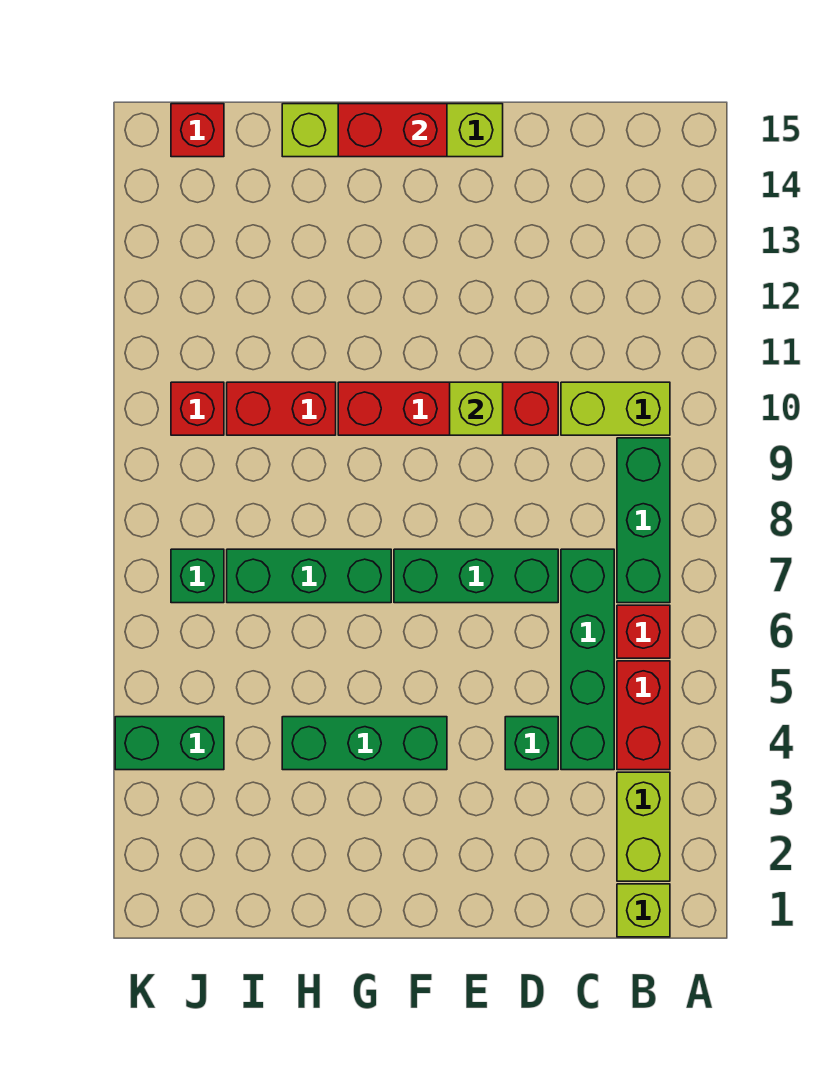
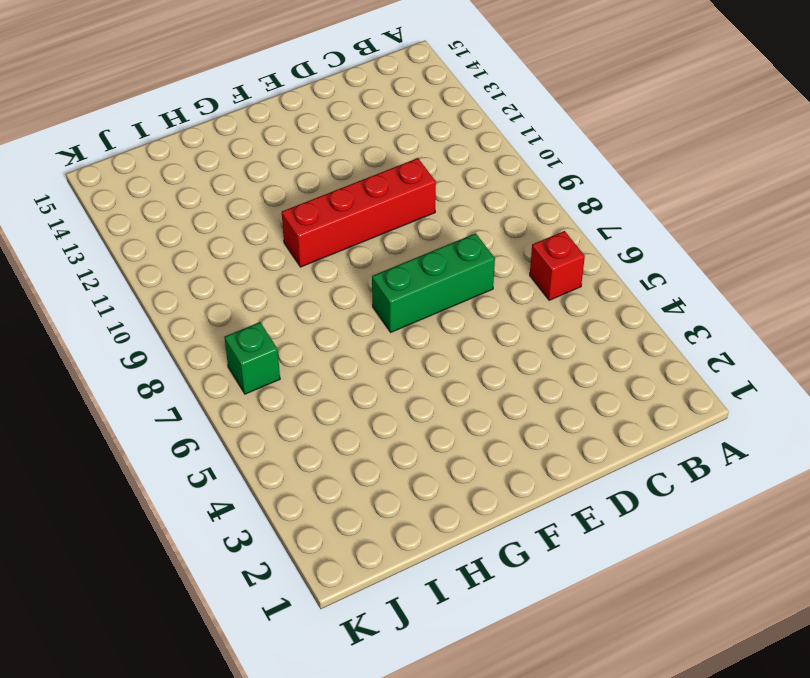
none -> lime brick B1 level 1
none -> lime brick B2:B3 level 1
none -> red brick B4:B5 level 1

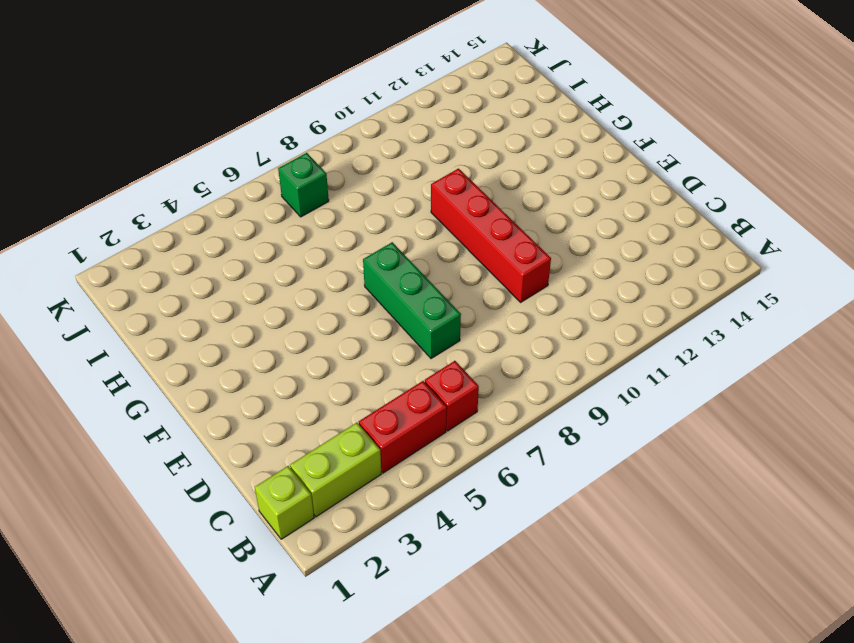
none -> green brick B7:B9 level 1
none -> lime brick B10:C10 level 1
none -> green brick C4:C7 level 1

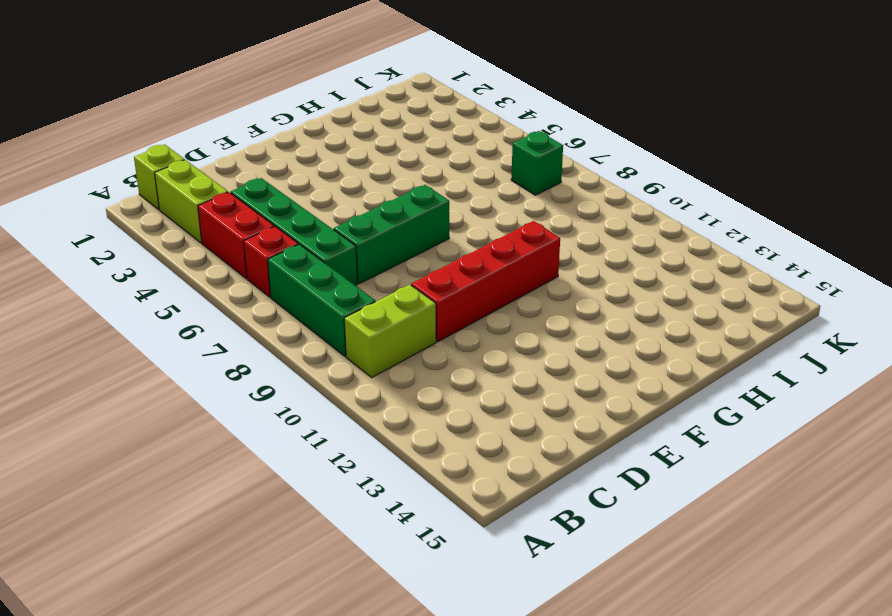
none -> green brick D4 level 1
none -> lime brick E15:H15 level 1
none -> green brick F4:H4 level 1

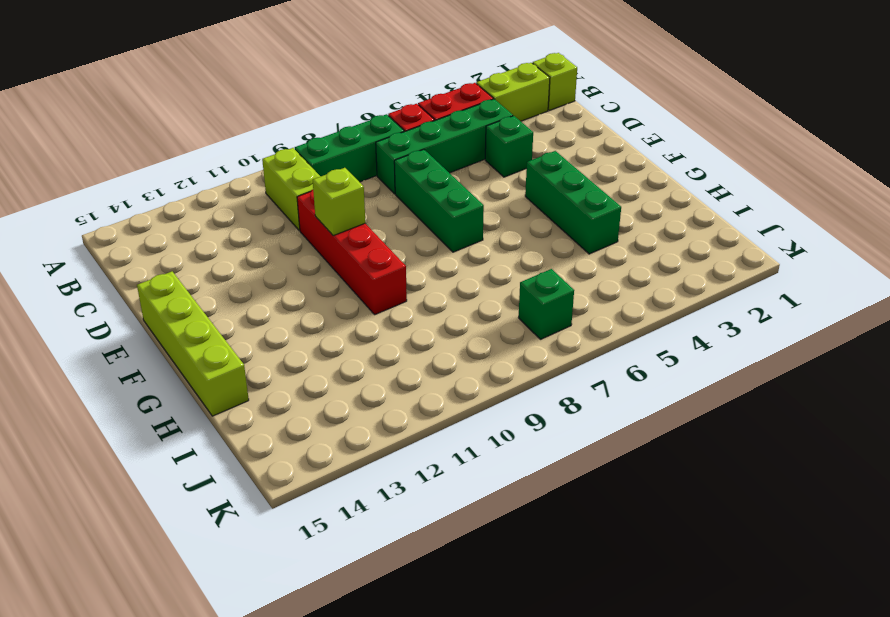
none -> green brick G7:I7 level 1
none -> red brick H10:I10 level 1
none -> green brick J4:K4 level 1

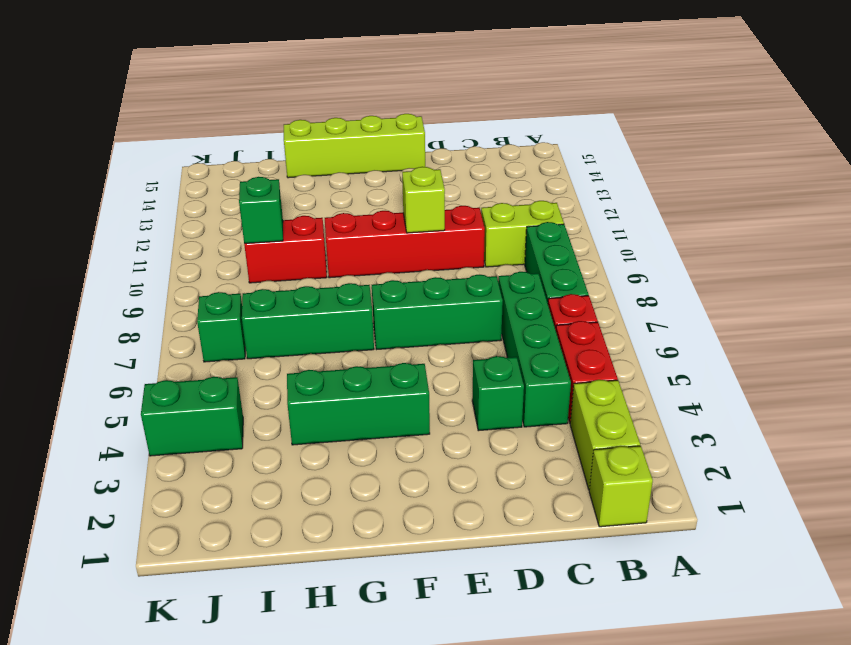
green brick I10 level 2 -> none
none -> red brick J10 level 1
none -> red brick J15 level 1
none -> red brick F15:G15 level 2

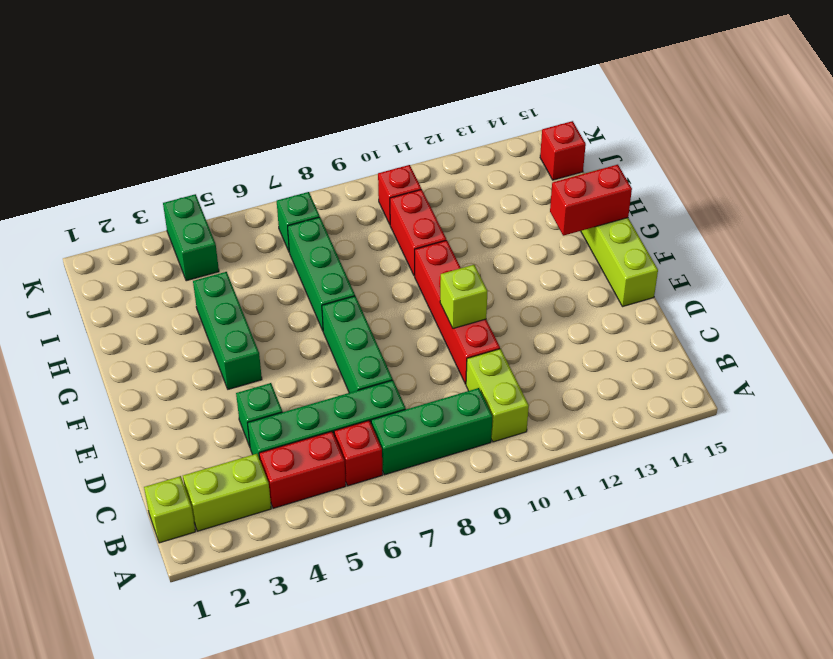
red brick G14:G15 level 2 -> red brick F15:G15 level 2

